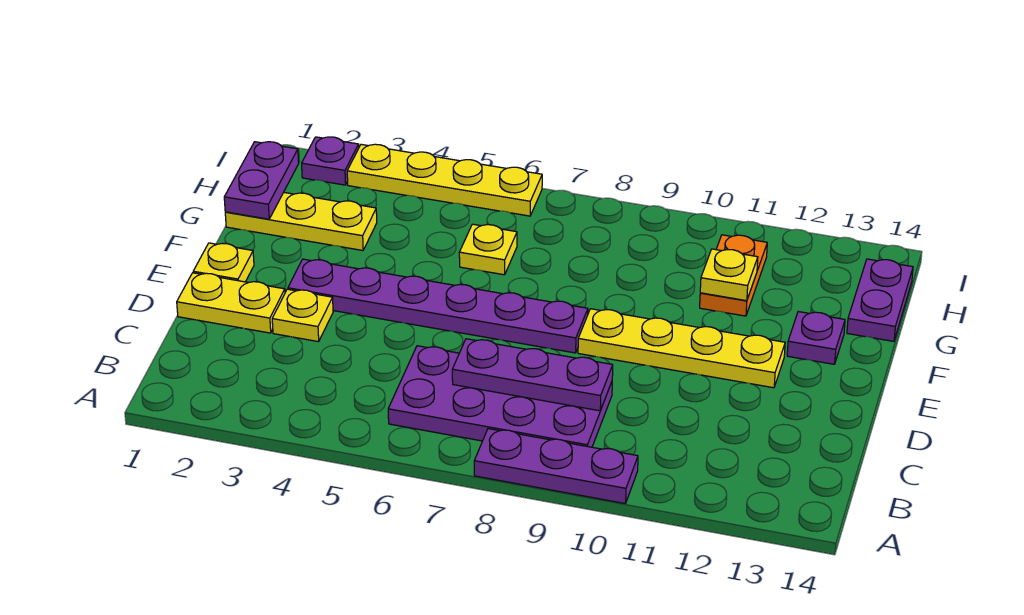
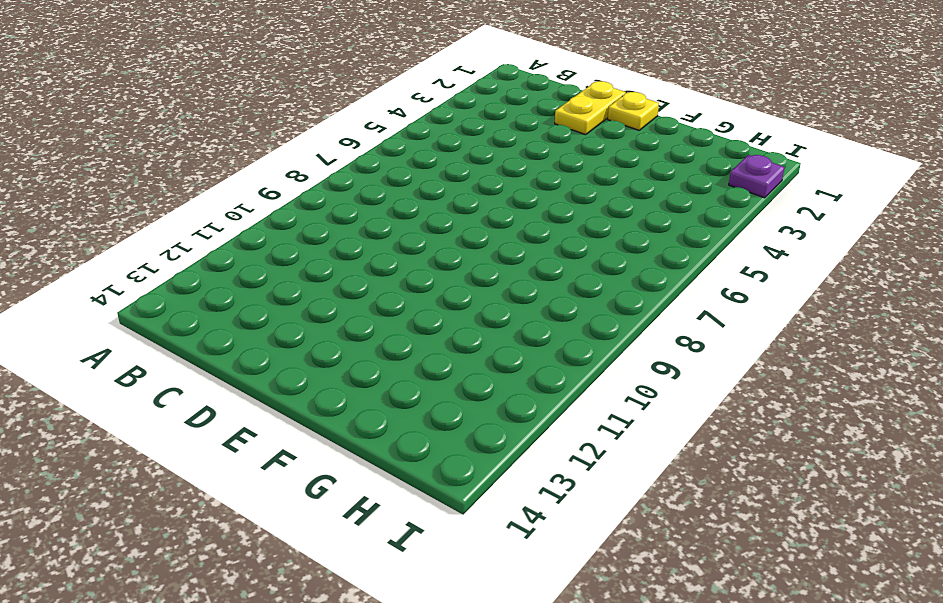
none -> purple plate A8:A10 level 1
none -> purple plate B6:C9 level 1
none -> yellow plate D3 level 1

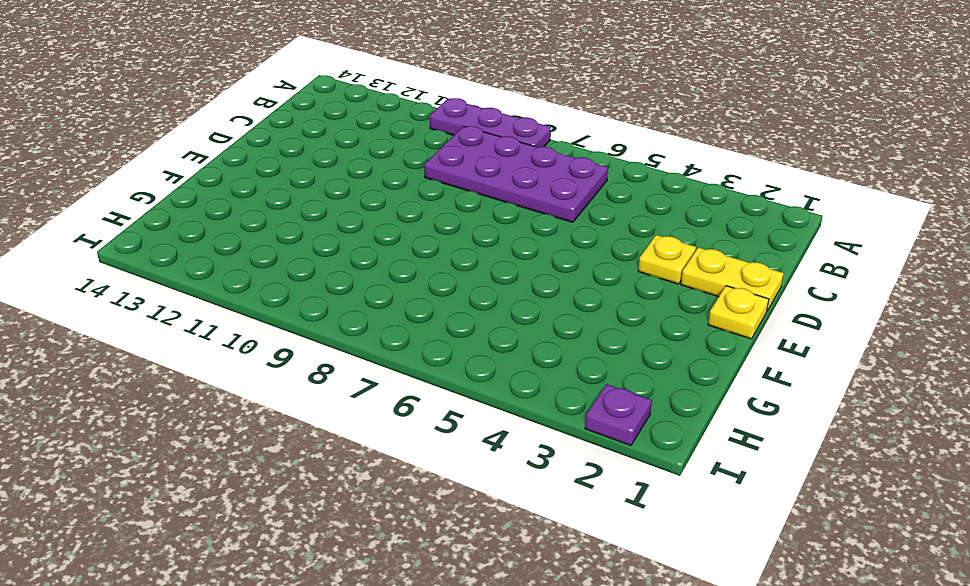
none -> purple plate E3:E8 level 1
none -> yellow plate E9:E12 level 1
none -> purple plate F13 level 1

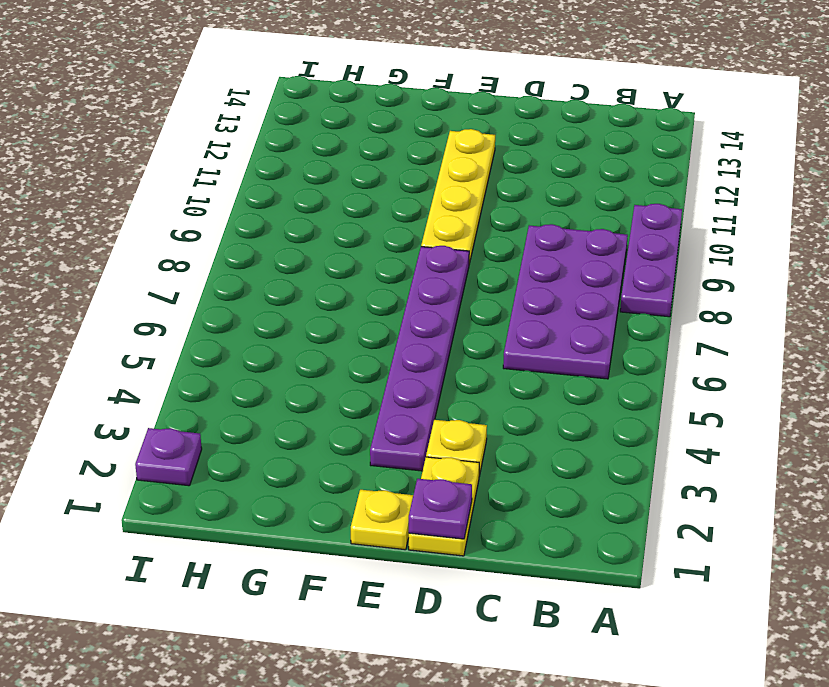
purple plate D1 level 2 -> purple plate F13 level 1
none -> yellow plate G1:G3 level 1
none -> yellow plate G6 level 1
none -> orange plate G11:H11 level 1

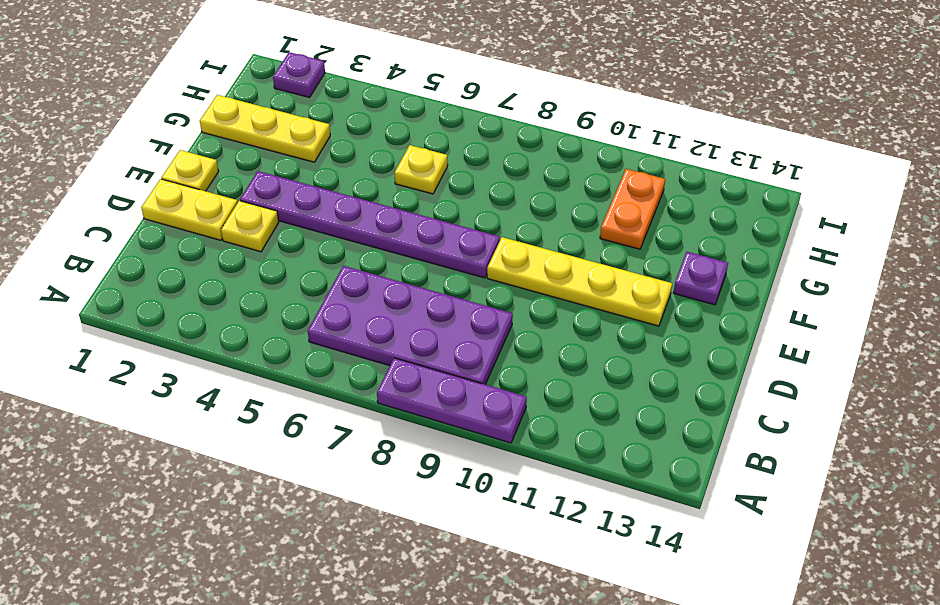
none -> purple plate G14:H14 level 1
none -> yellow plate I3:I6 level 1
none -> purple plate C7:C9 level 2

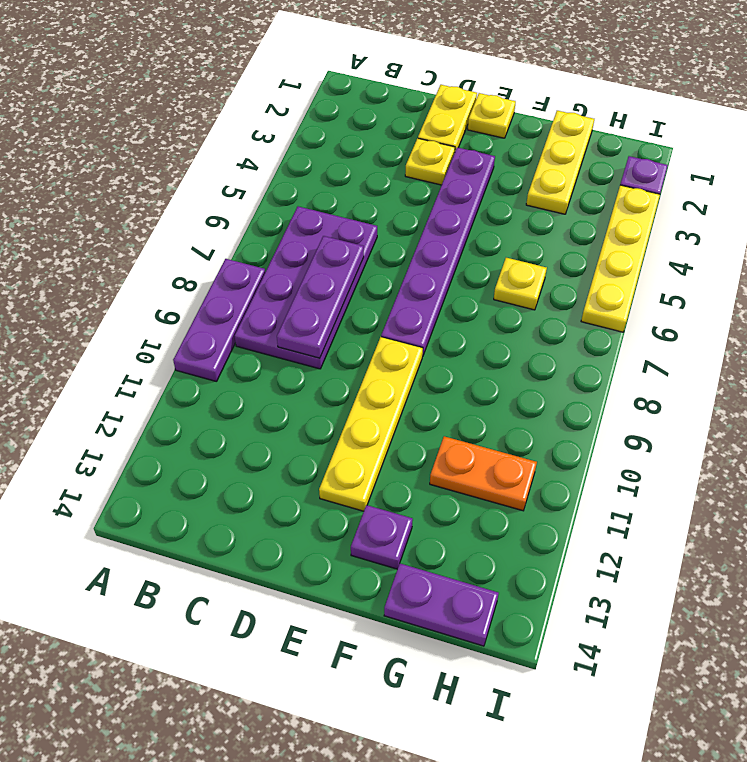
none -> purple plate G1:H1 level 2
none -> yellow plate G11 level 2

